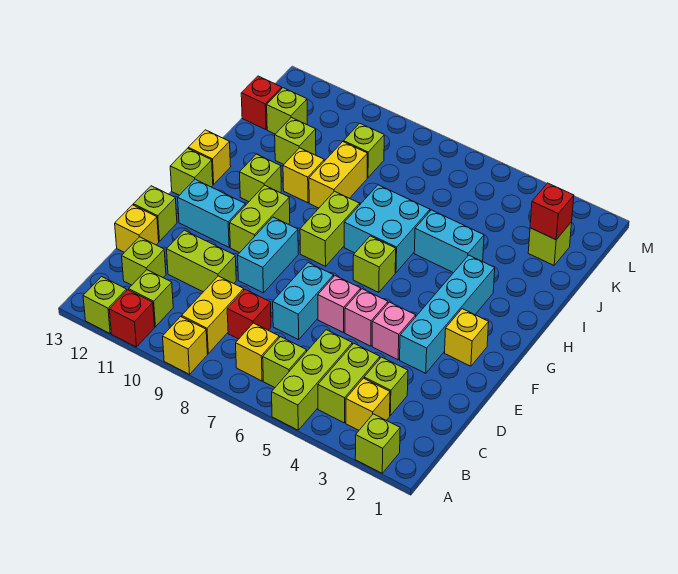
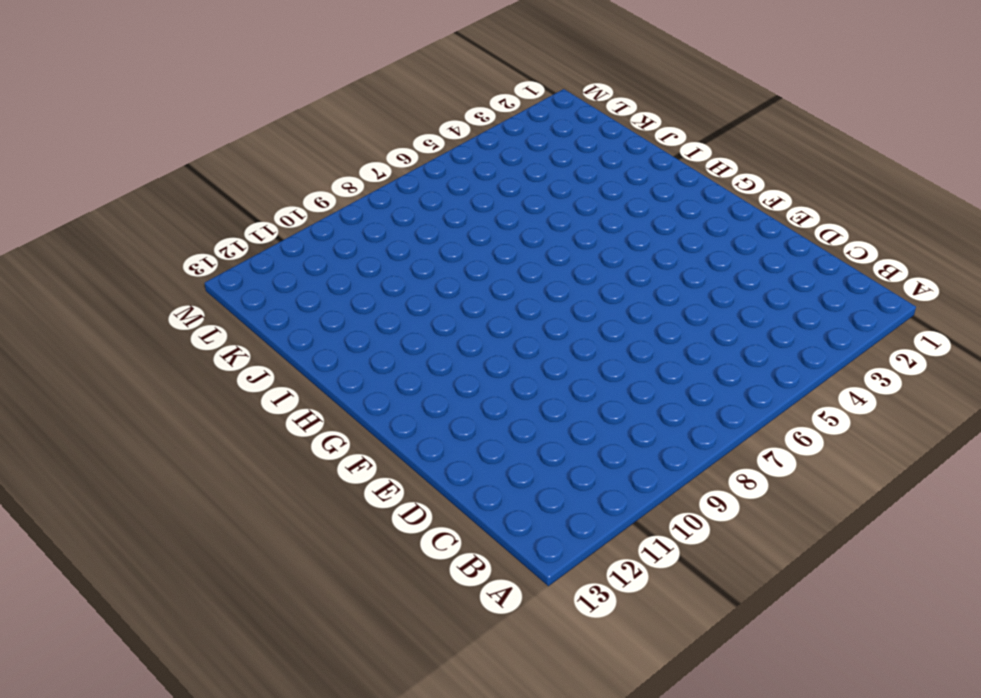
none -> lime brick A2 level 1
none -> lime brick A5:C5 level 1
none -> yellow brick A9 level 1
none -> red brick A11 level 1

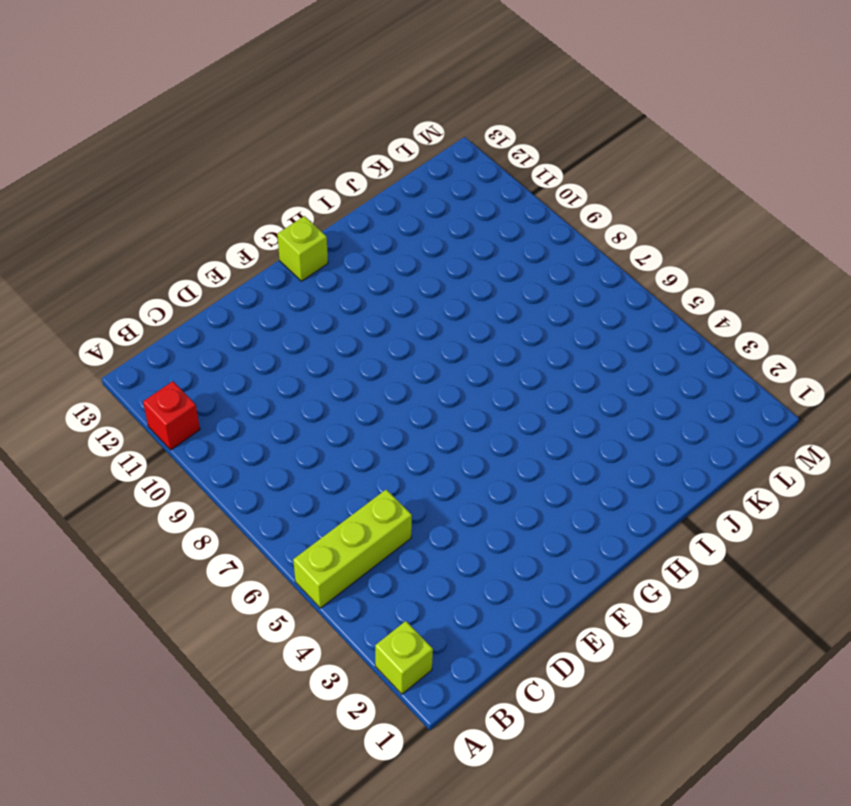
none -> yellow brick A9 level 1
none -> lime brick A12 level 1
none -> yellow brick B3 level 1
none -> lime brick B4:C4 level 1

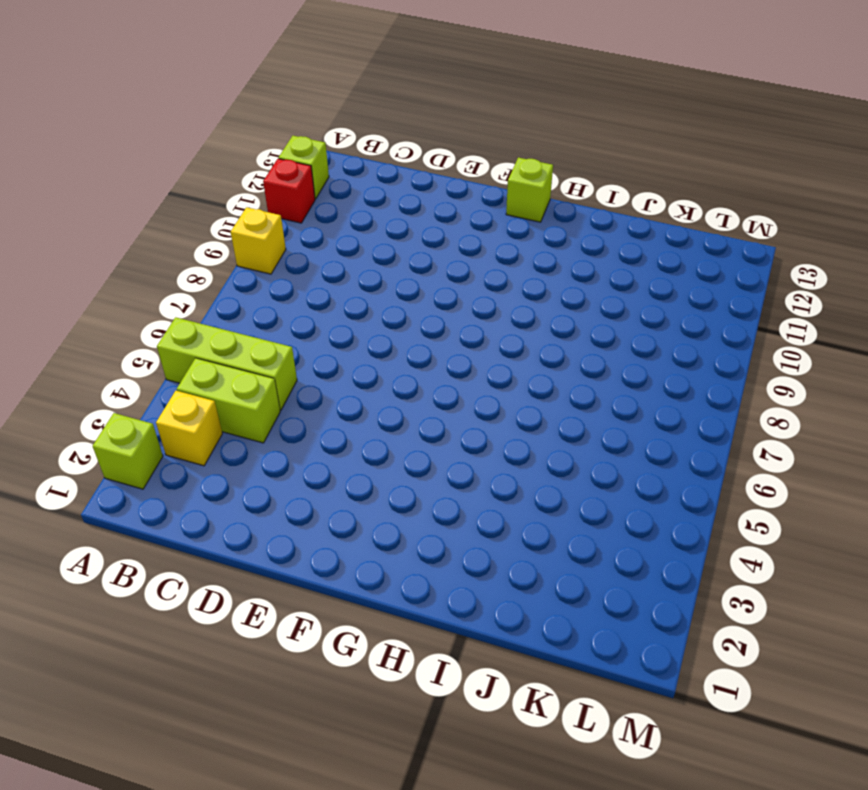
none -> lime brick B6 level 1
none -> yellow brick B7 level 1
none -> yellow brick B9:C9 level 1
none -> lime brick B11 level 1

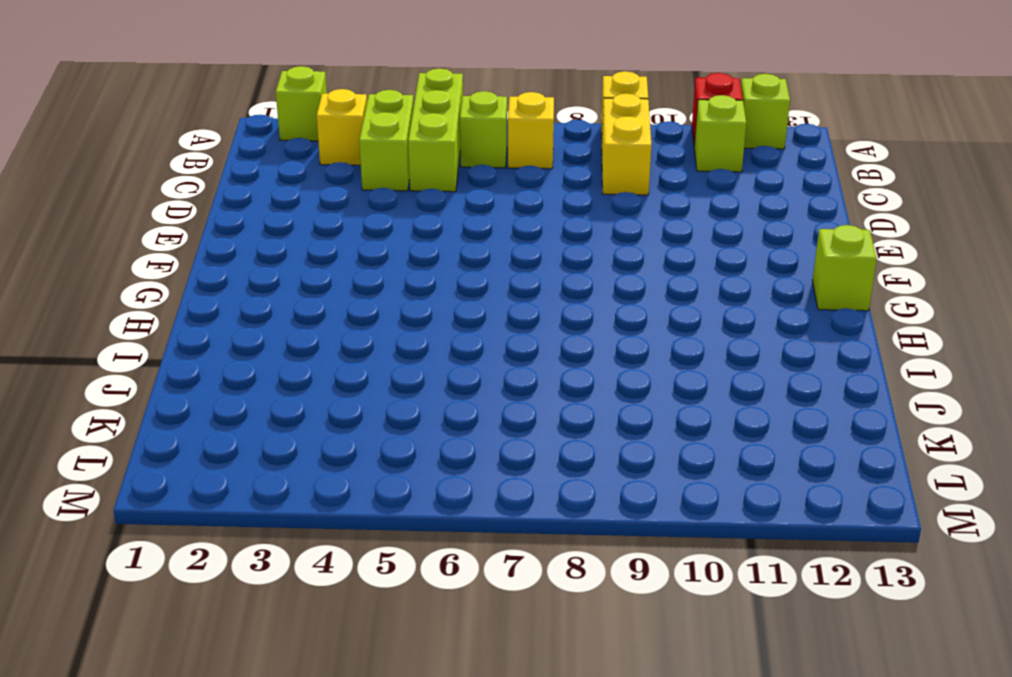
none -> lime brick C3 level 1
none -> red brick C8 level 1
none -> lime brick C12 level 1
none -> cyan brick D7:E7 level 1

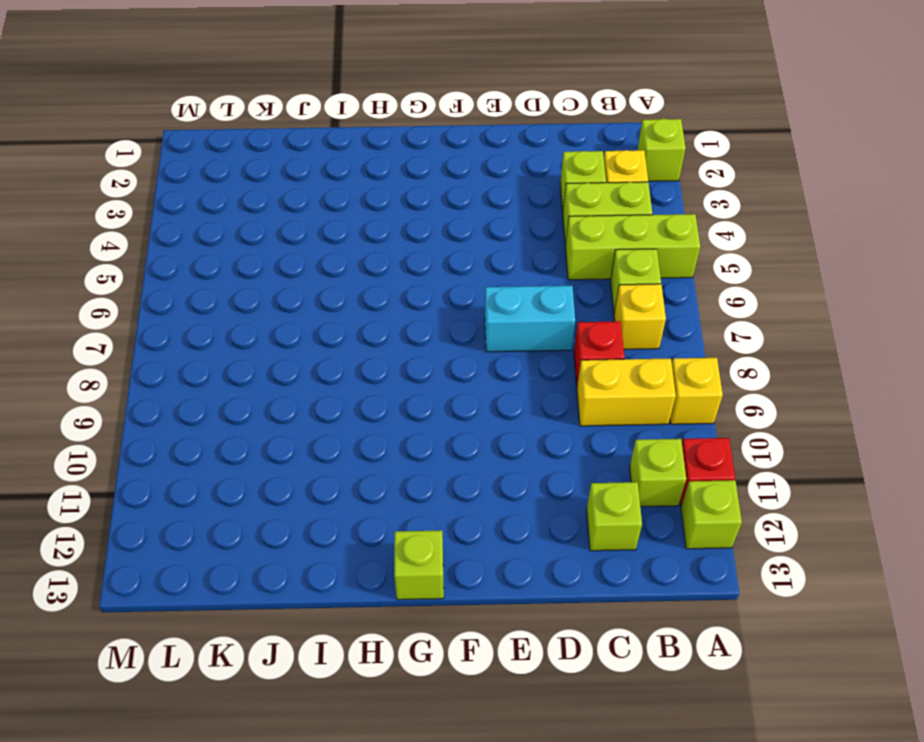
none -> lime brick D10:D11 level 1
none -> yellow brick D13 level 1
none -> cyan brick E3:H3 level 1
none -> pink brick E4 level 1

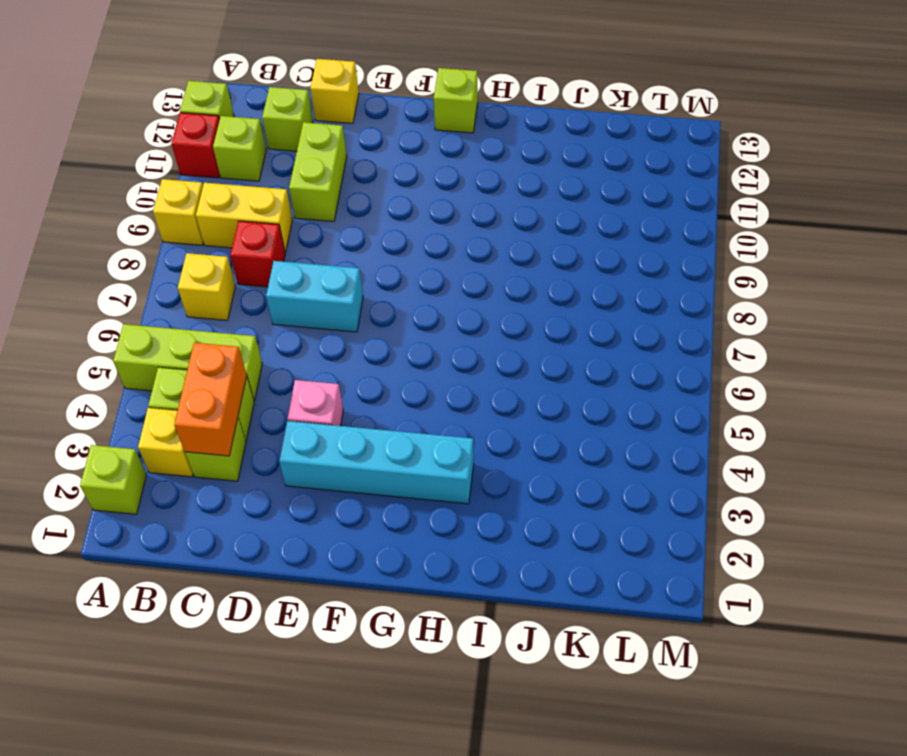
orange brick C3:C4 level 2 -> none
none -> lime brick B6 level 1
none -> pink brick E5 level 1
none -> pink brick E6 level 1
none -> cyan brick E9:F9 level 1

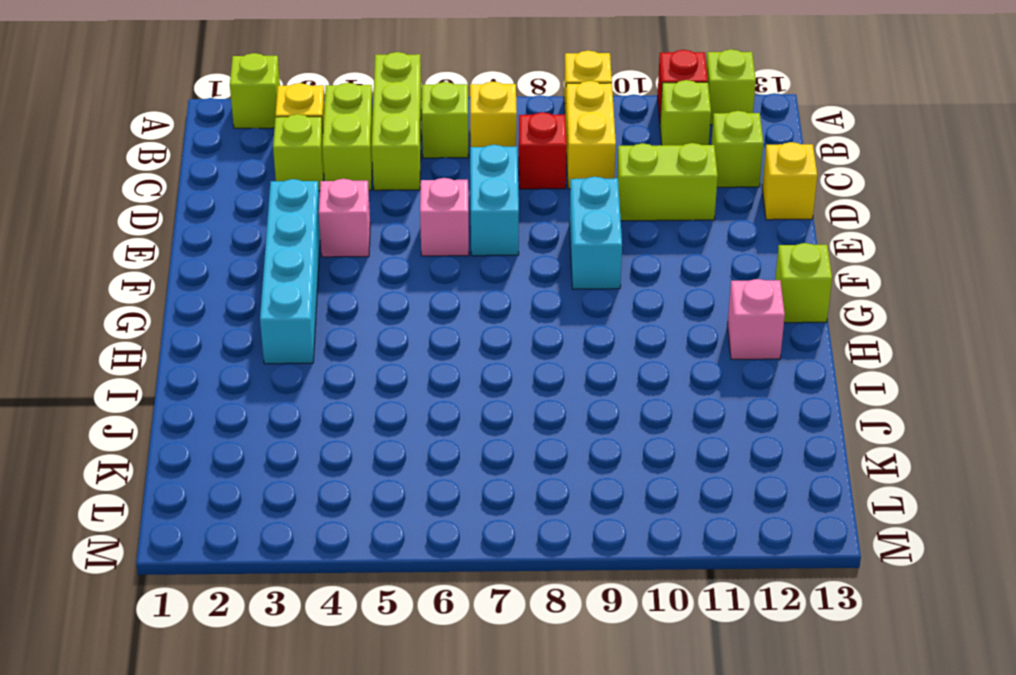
pink brick H12 level 1 -> pink brick E5 level 1
none -> lime brick E13 level 1
none -> yellow brick F2 level 1
none -> lime brick F10:G10 level 1
none -> cyan brick F11:F12 level 1

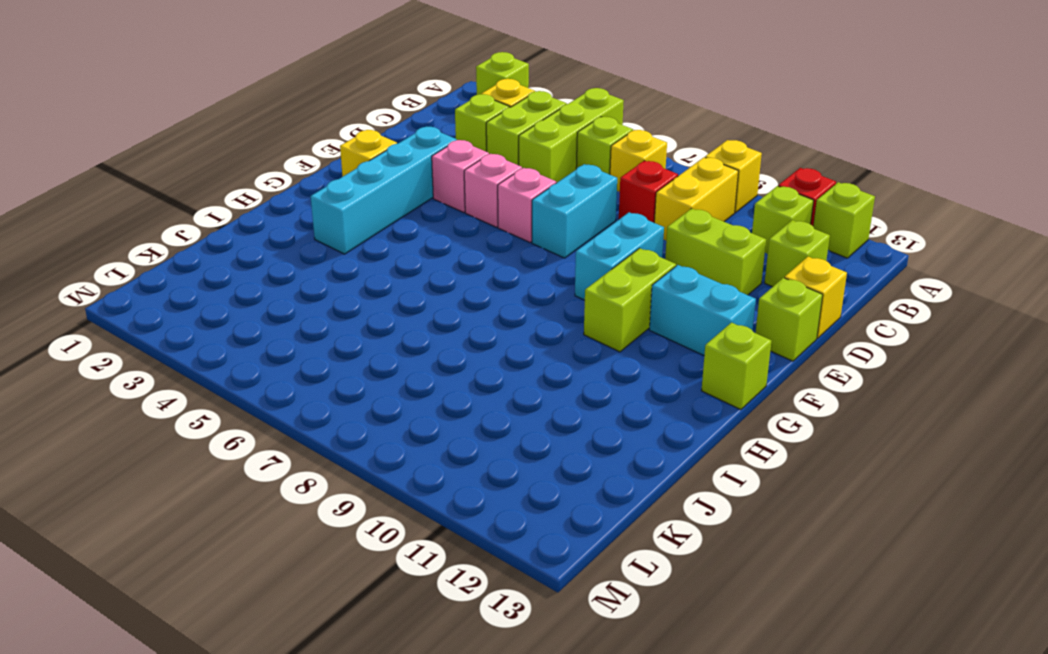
none -> lime brick G6 level 1
none -> lime brick G8:H8 level 1
none -> cyan brick H6:I7 level 1
none -> lime brick H11 level 1

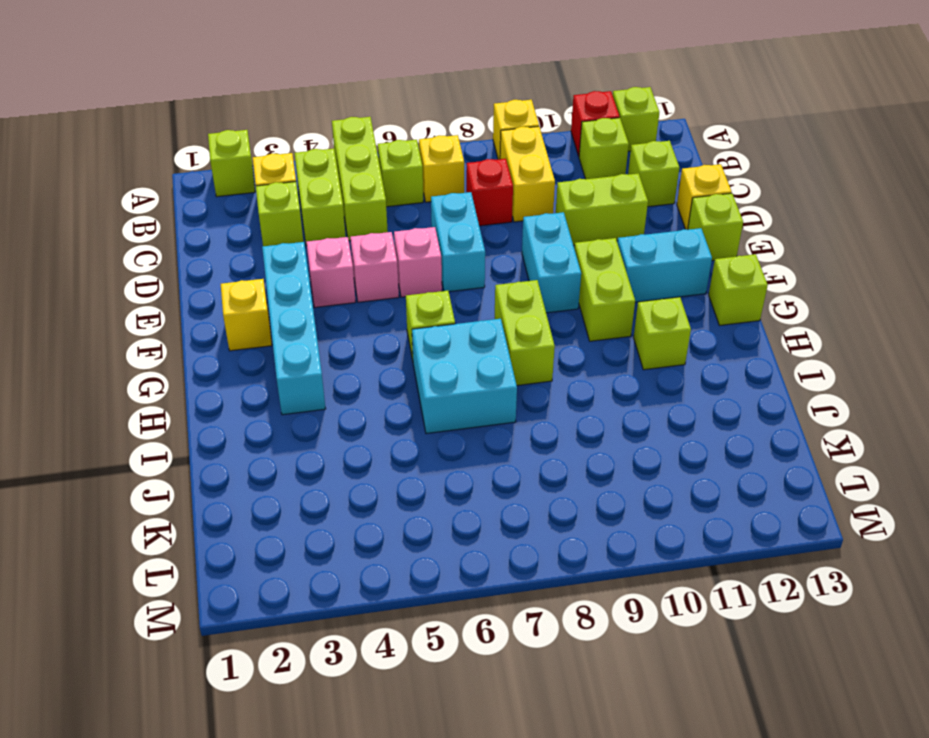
none -> yellow brick H13 level 1
none -> cyan brick I4:I5 level 1
none -> yellow brick I9:J9 level 1
none -> yellow brick I10 level 1

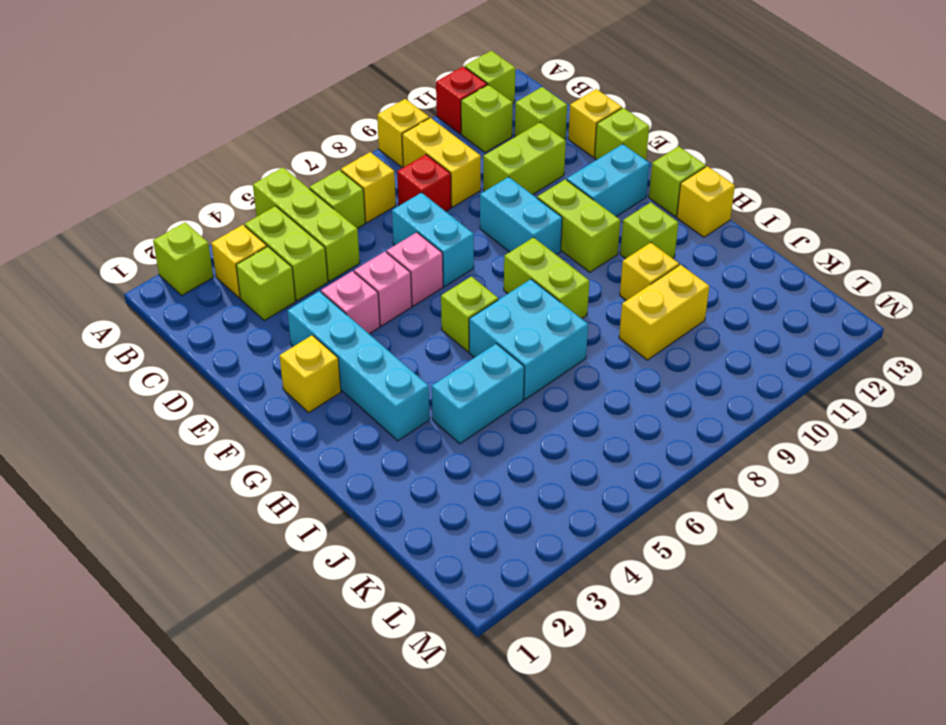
yellow brick J9:J10 level 1 -> yellow brick I9:J9 level 1
none -> lime brick J11 level 1
none -> lime brick K2 level 1
none -> lime brick K9 level 1
none -> lime brick K12 level 1

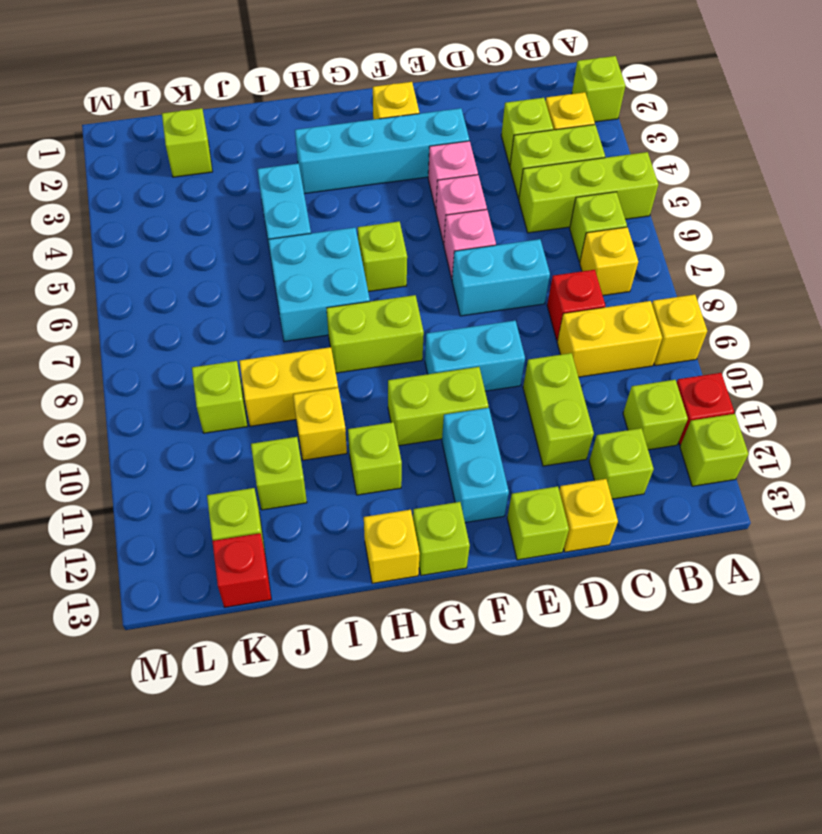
none -> red brick K2 level 2

